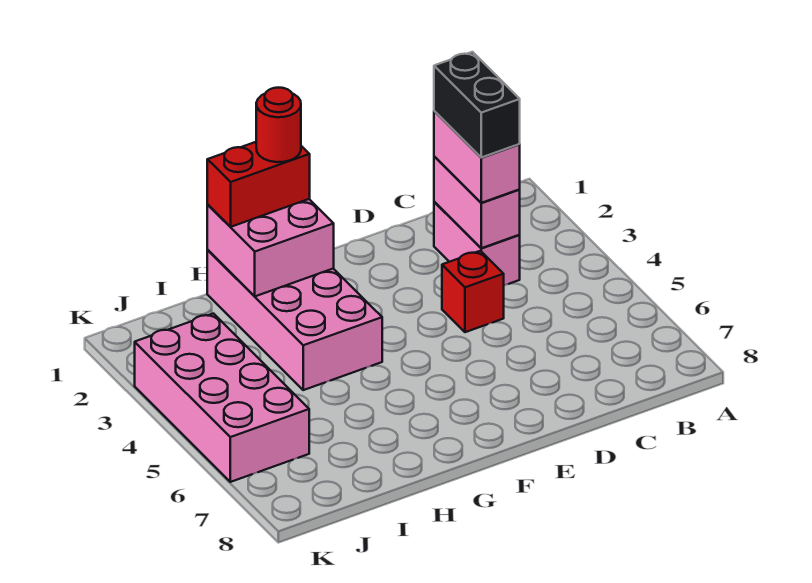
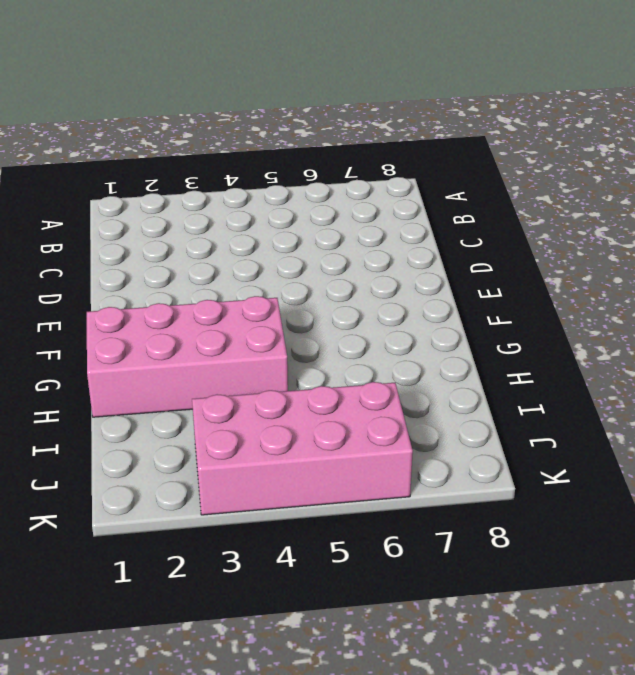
none -> pink brick C2:C3 level 1
none -> red brick D4 level 1

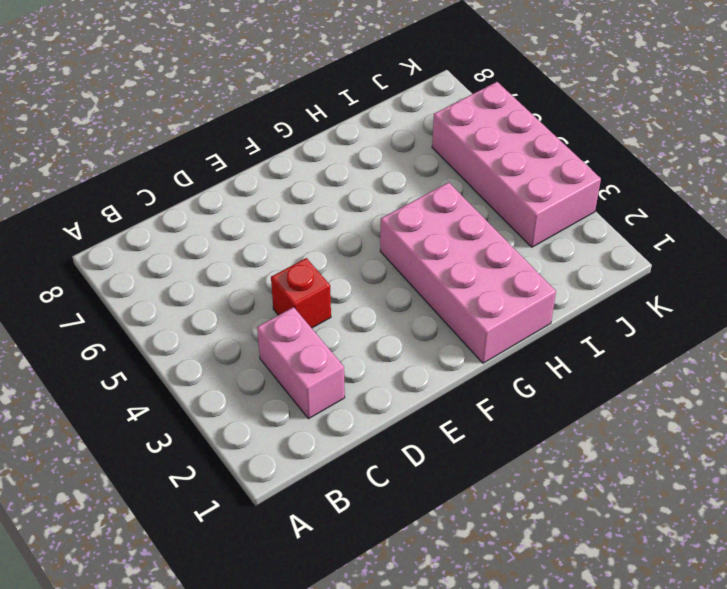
none -> pink brick C2:C3 level 2
none -> pink brick G1:H2 level 2

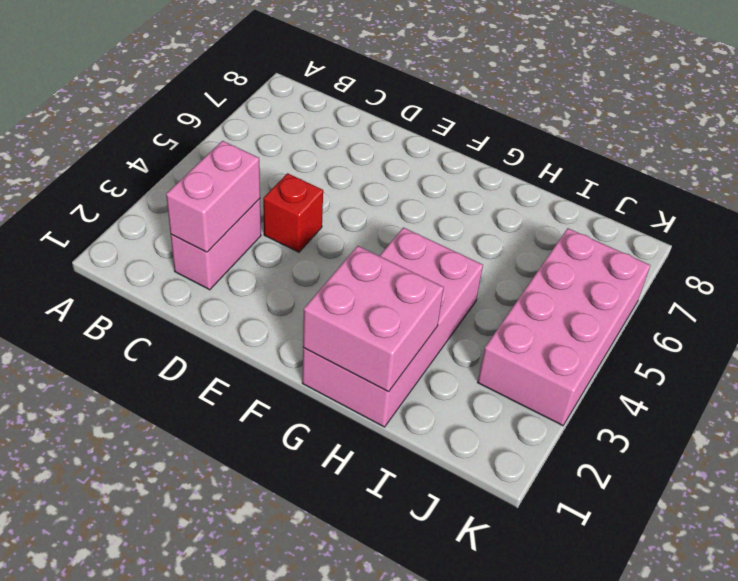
none -> pink brick C2:C3 level 3
none -> red brick G1:H1 level 3

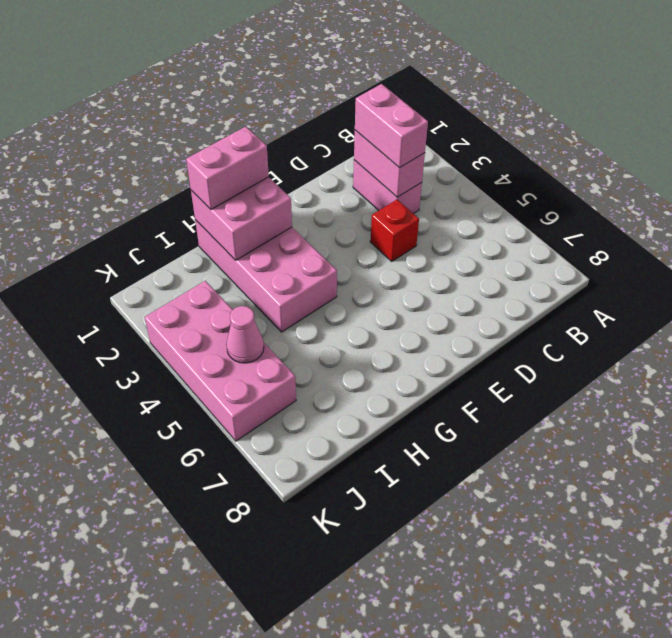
pink brick G1:H1 level 3 -> red brick G1:H1 level 3
pink cone J5 level 2 -> none
none -> black brick C2:C3 level 4
none -> red round brick G1 level 4

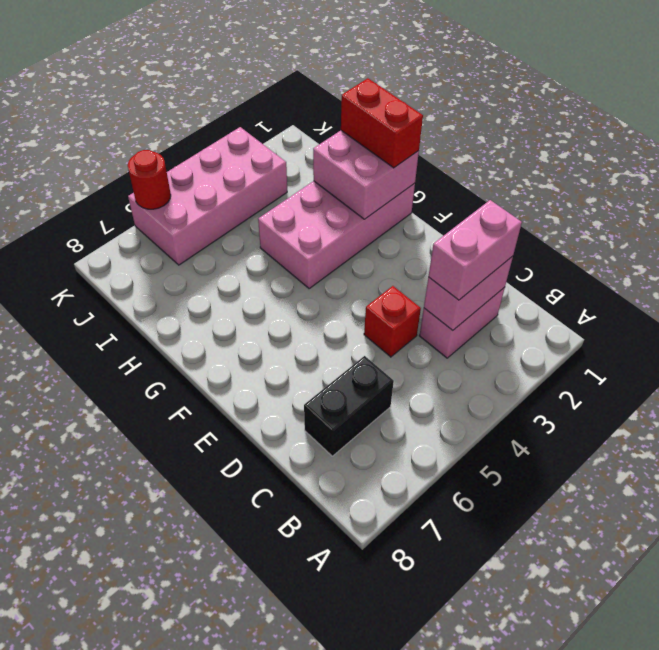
black brick C6:C7 level 1 -> black brick C2:C3 level 4
red round brick K6 level 2 -> red round brick G1 level 4

